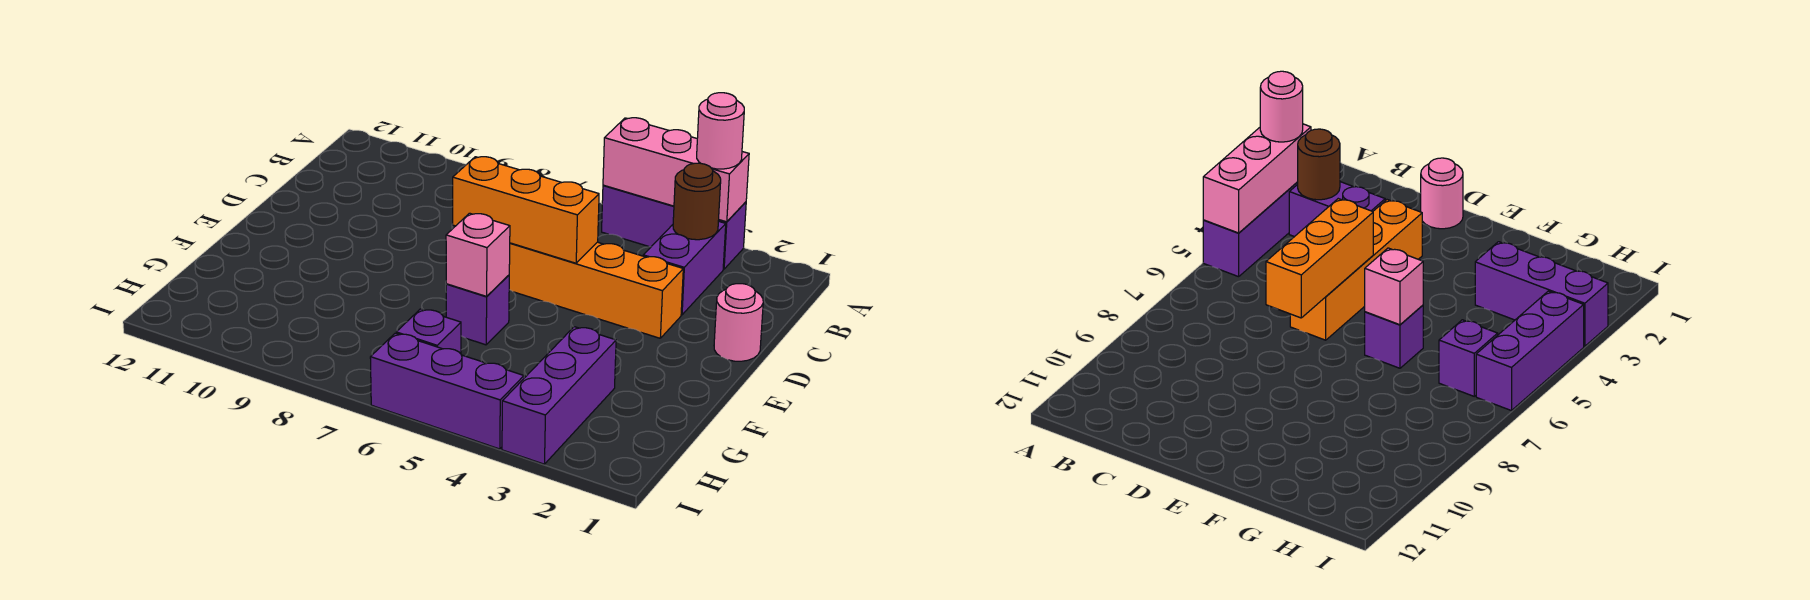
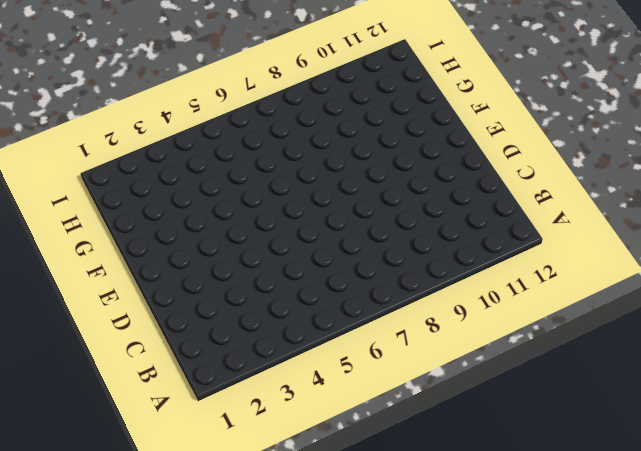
none -> purple brick A3:A5 level 1
none -> purple brick B3:C3 level 1
none -> pink round brick D1 level 1

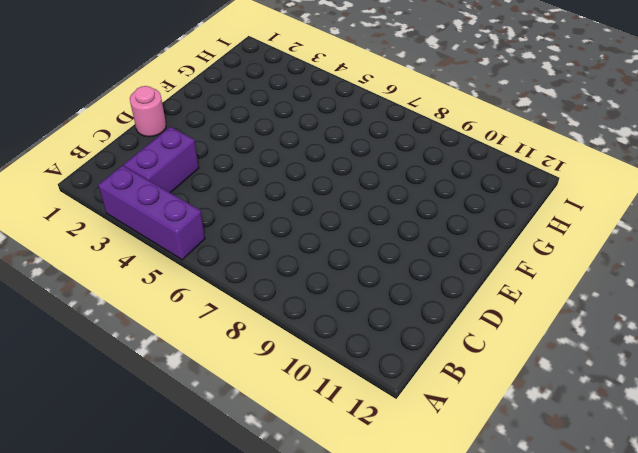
none -> orange brick D3:D6 level 1
none -> purple brick F6 level 1
none -> purple brick G3:I3 level 1

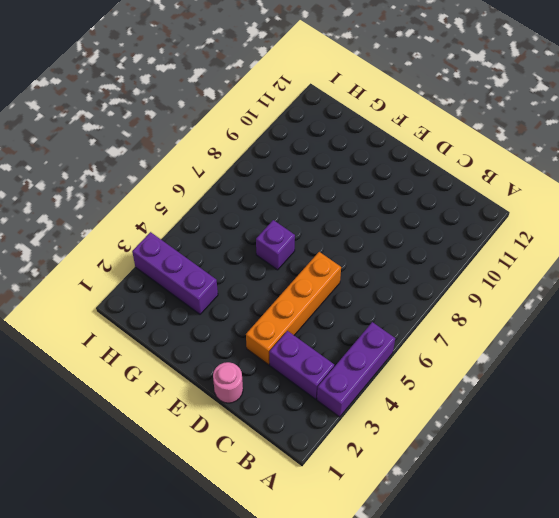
none -> purple brick H6 level 1
none -> purple brick I4:I6 level 1
none -> pink brick A3:A5 level 2

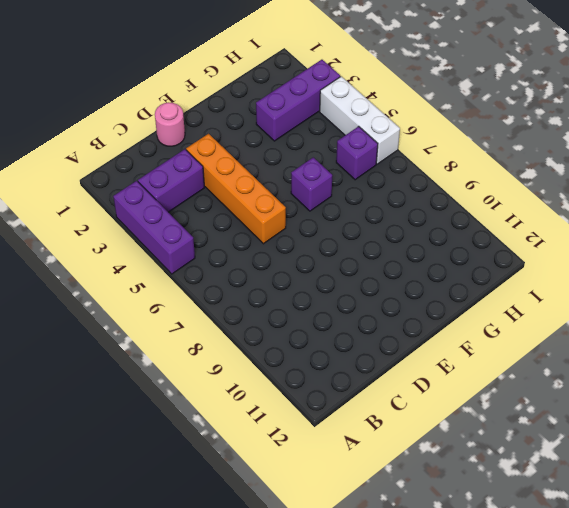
white brick I4:I6 level 1 -> purple brick I4:I6 level 1
none -> pink brick A3:A5 level 2
none -> brown round brick B3 level 2
none -> orange brick D5:D7 level 2

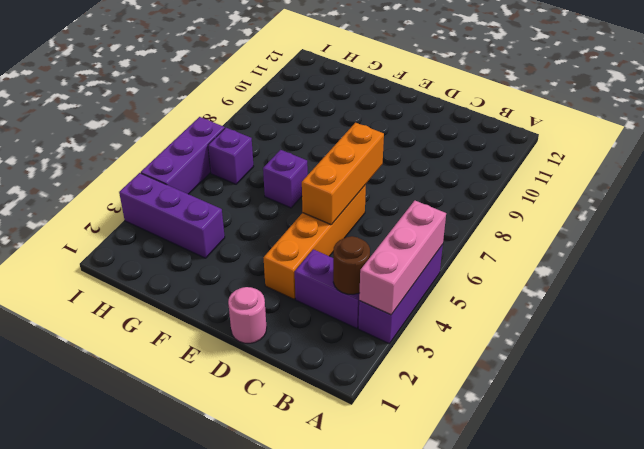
none -> pink brick F6 level 2
none -> pink round brick A3 level 3

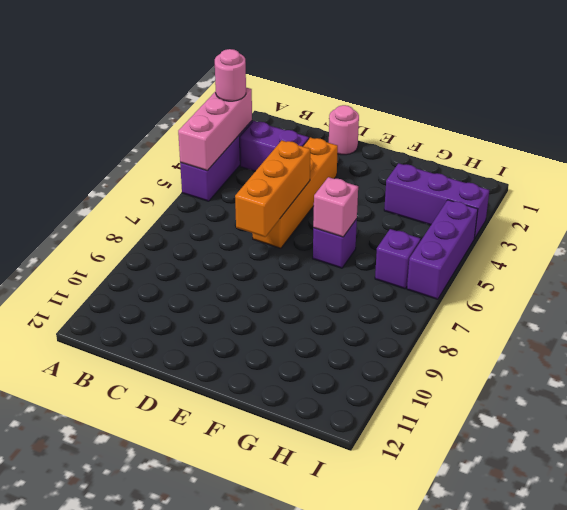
none -> brown round brick B3 level 2

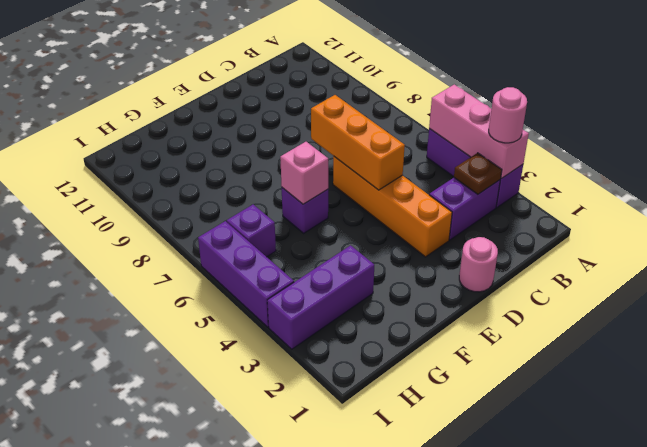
brown plate B3 level 2 -> brown round brick B3 level 2

